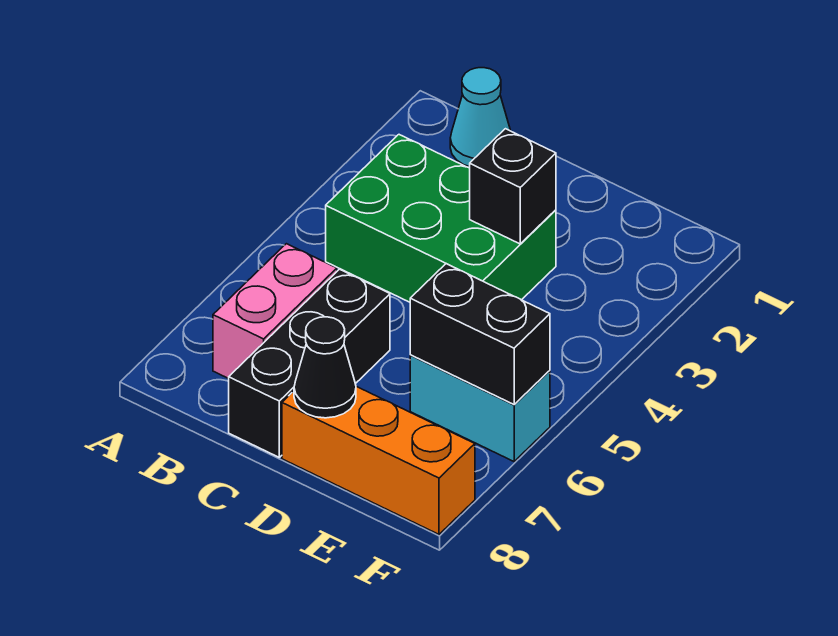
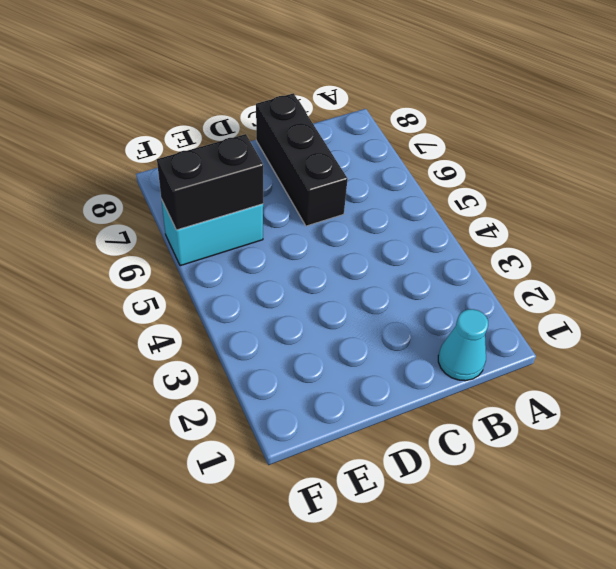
none -> green brick B3:D4 level 1
none -> pink brick B6:B7 level 1

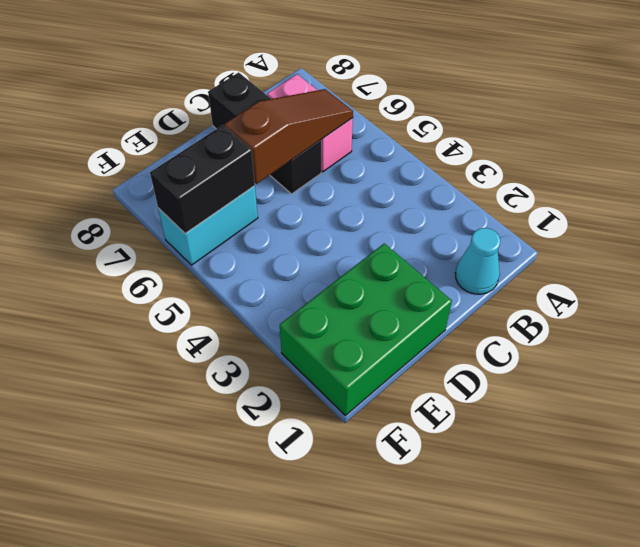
brown slope B6:D6 level 2 top D -> none
green brick D1:F2 level 1 -> green brick B3:D4 level 1
none -> orange brick D8:F8 level 1
none -> black brick D3 level 2

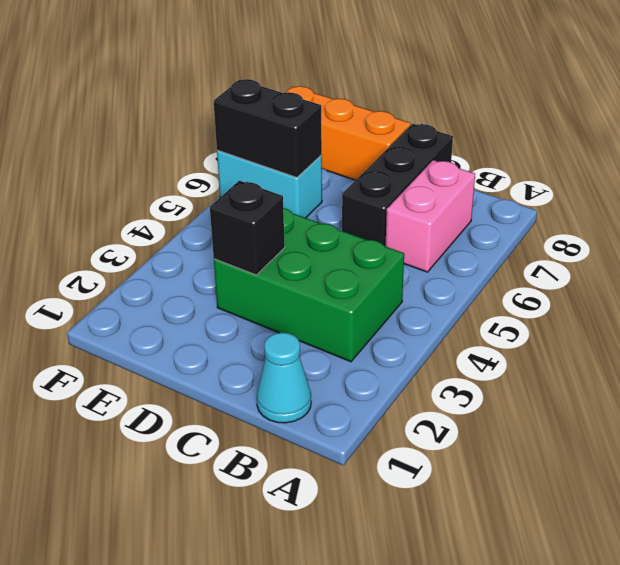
none -> black cone D8 level 2

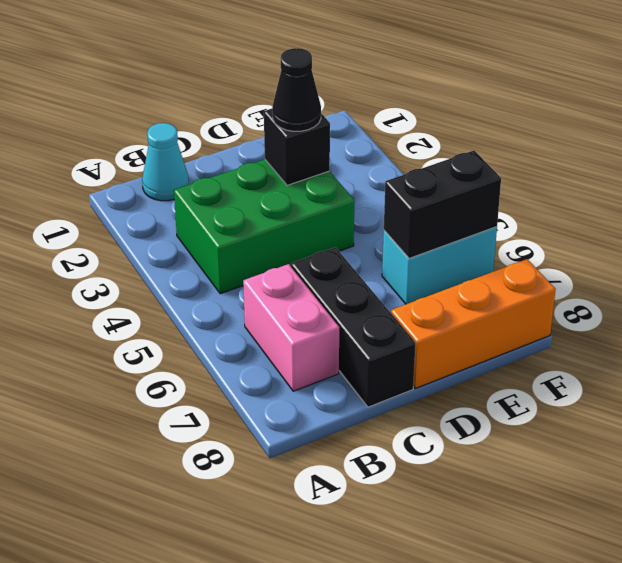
black cone D3 level 3 -> black cone D8 level 2

